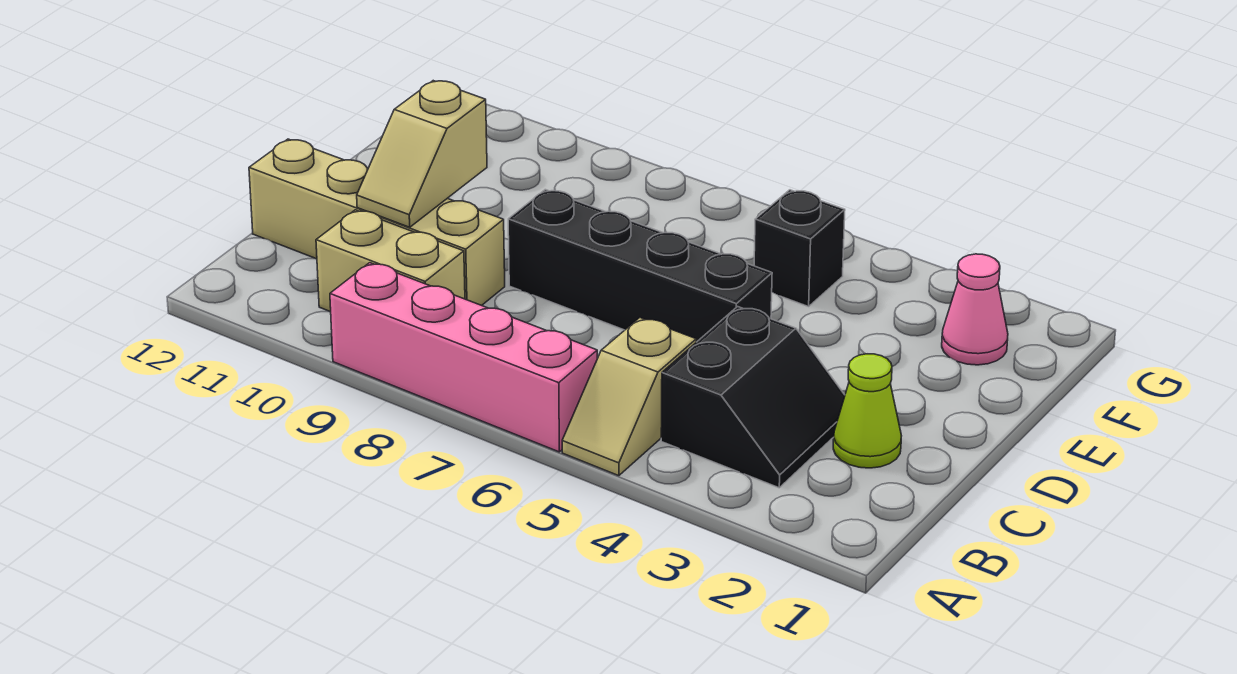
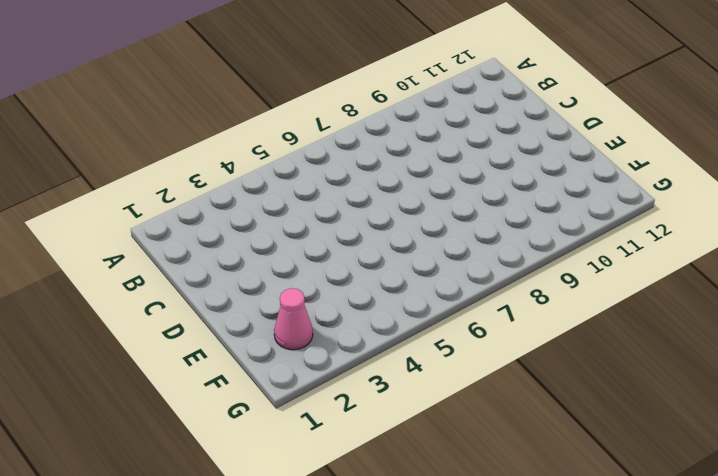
none -> tan slope A5:B5 level 1 top B
none -> pink brick A6:A9 level 1

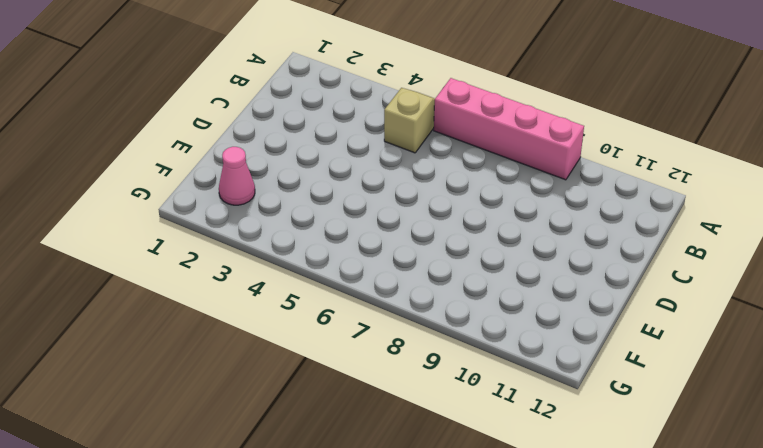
none -> black slope B3:C4 level 1 top 4
none -> tan brick B9:B10 level 1

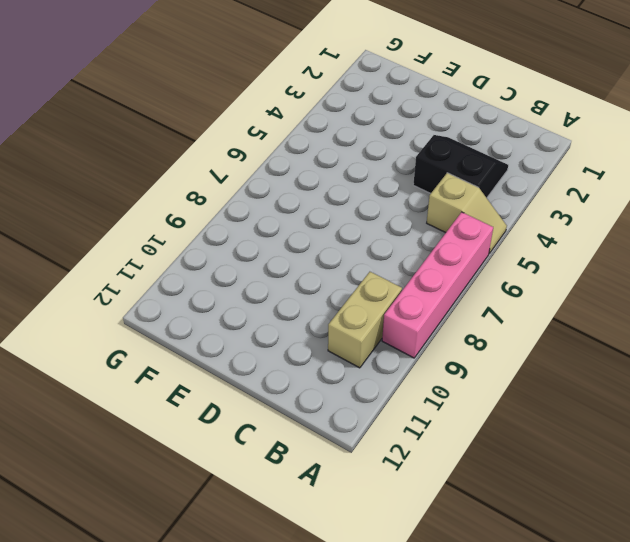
none -> lime cone C2 level 1
none -> tan brick C9:C12 level 1

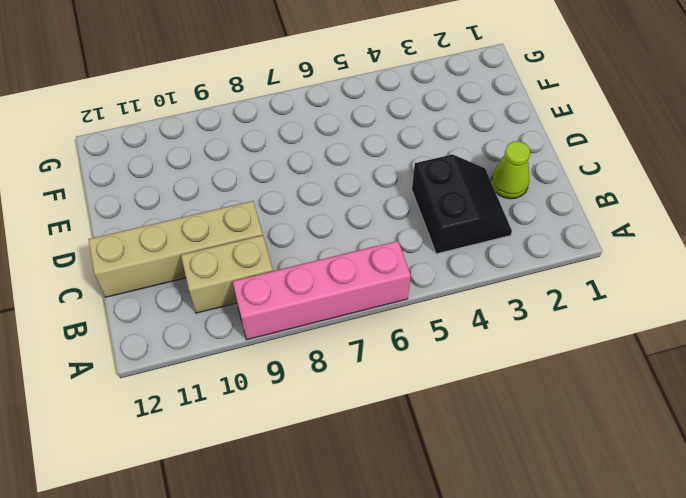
none -> tan slope A5:B5 level 1 top B
none -> black brick D5:D8 level 1

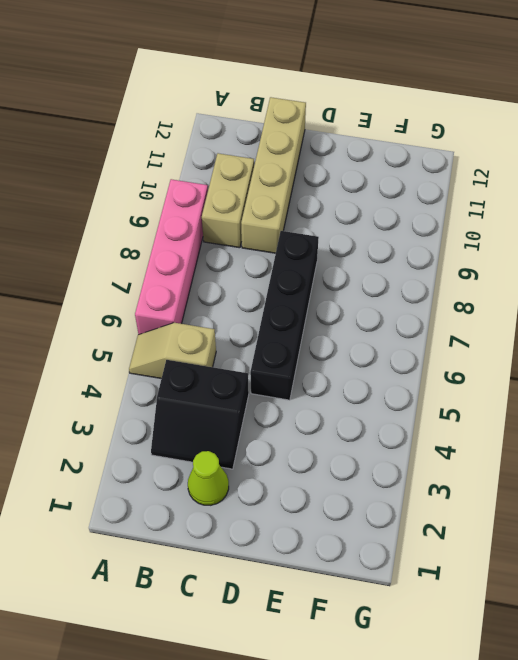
none -> pink cone F2 level 1
none -> black brick F5 level 1

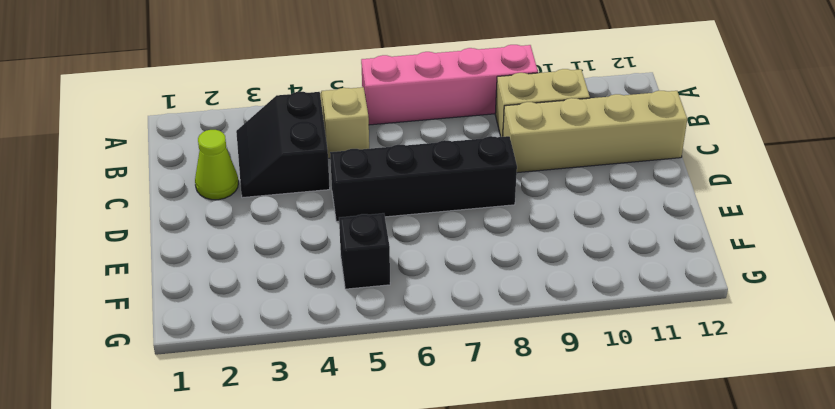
none -> pink cone F2 level 1
none -> tan slope C10:D10 level 2 top D

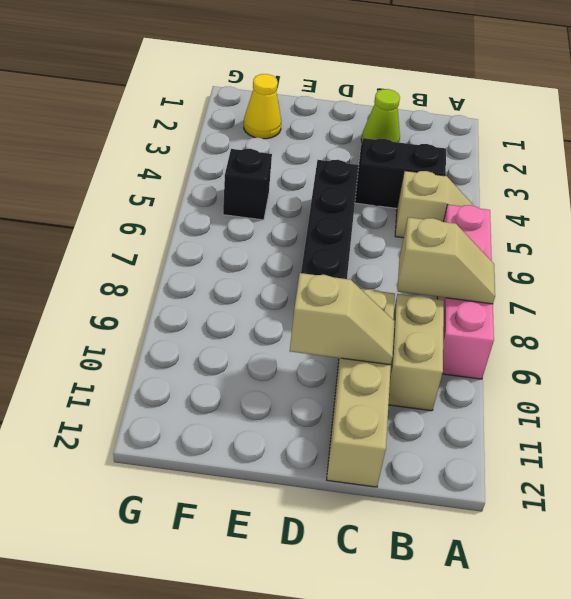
tan slope A8:B8 level 2 top B -> none
yellow cone F2 level 1 -> pink cone F2 level 1

